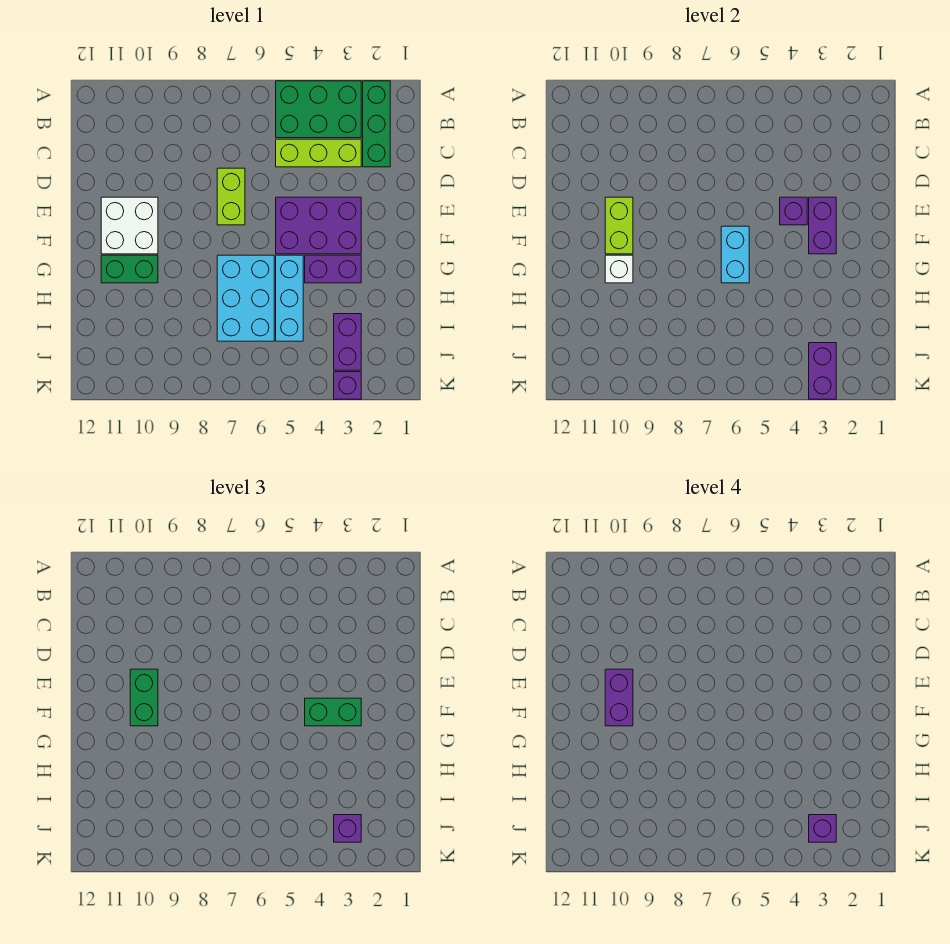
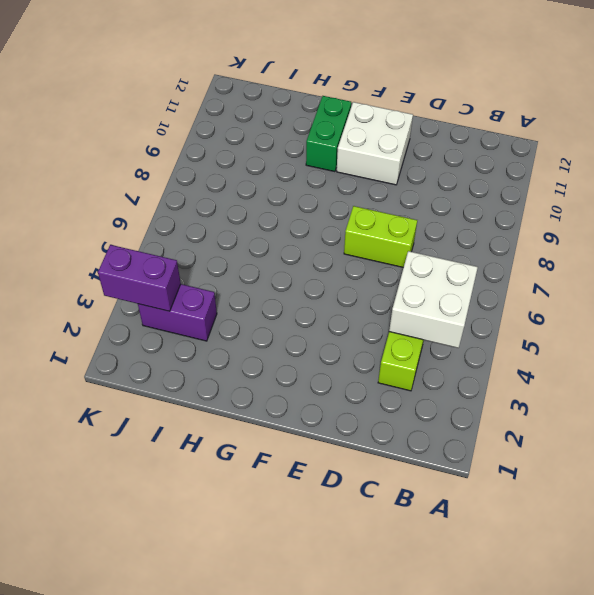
white brick B4:C5 level 2 -> none
none -> green brick A2:C2 level 1
none -> green brick A3:B5 level 1
none -> purple brick E3:F5 level 1

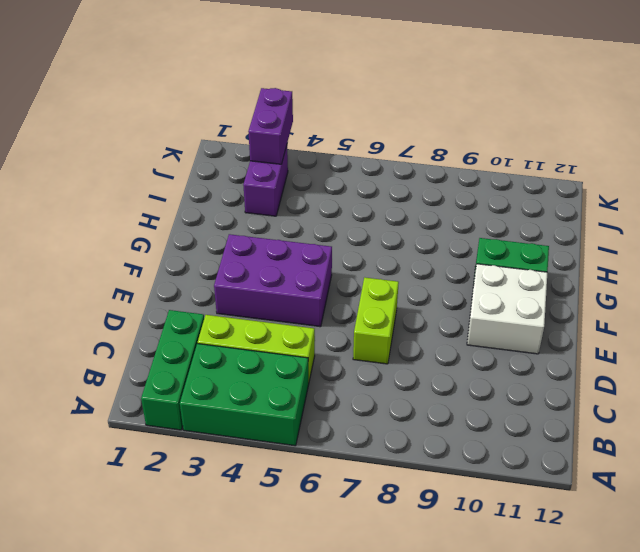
none -> purple brick G3:G4 level 1
none -> cyan brick G5:I5 level 1
none -> cyan brick G6:I7 level 1

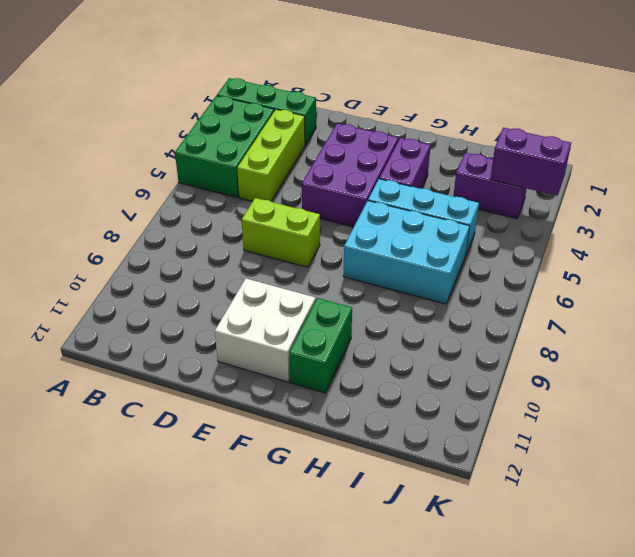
none -> purple brick K3 level 1
none -> purple brick E3:F3 level 2
none -> purple brick E4 level 2

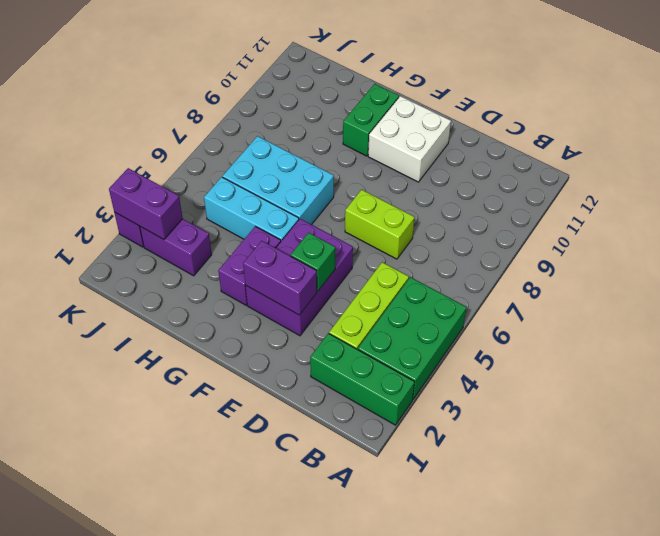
green brick E4 level 2 -> purple brick E4 level 2
none -> lime brick E10:F10 level 2
none -> cyan brick F6:G6 level 2
none -> white brick G10 level 2

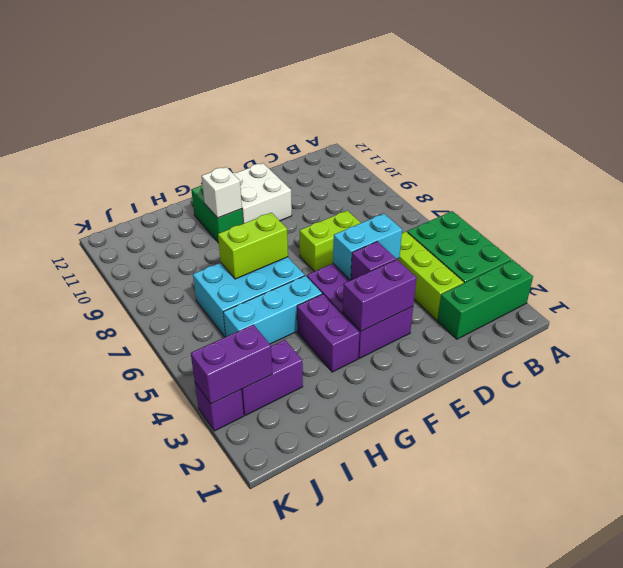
cyan brick D5:E5 level 2 -> cyan brick F6:G6 level 2
lime brick G7:H7 level 2 -> lime brick E10:F10 level 2
none -> green brick E10:F10 level 3
none -> green brick F3:F4 level 3
none -> purple brick J3 level 3

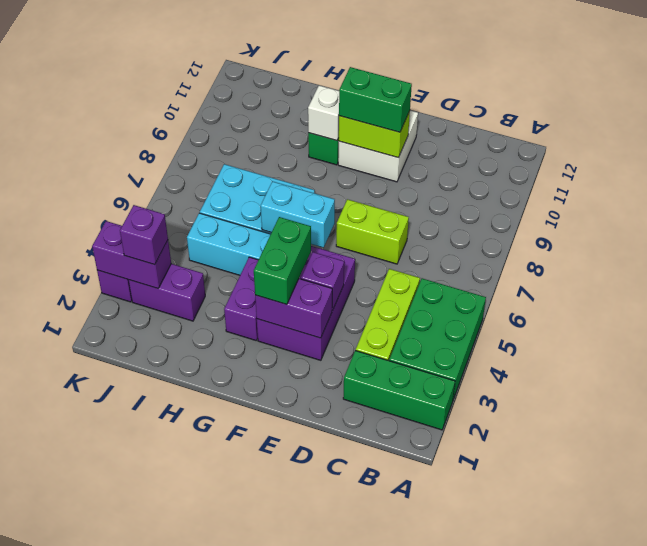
none -> purple brick E10:F10 level 4
none -> purple brick J3 level 4

